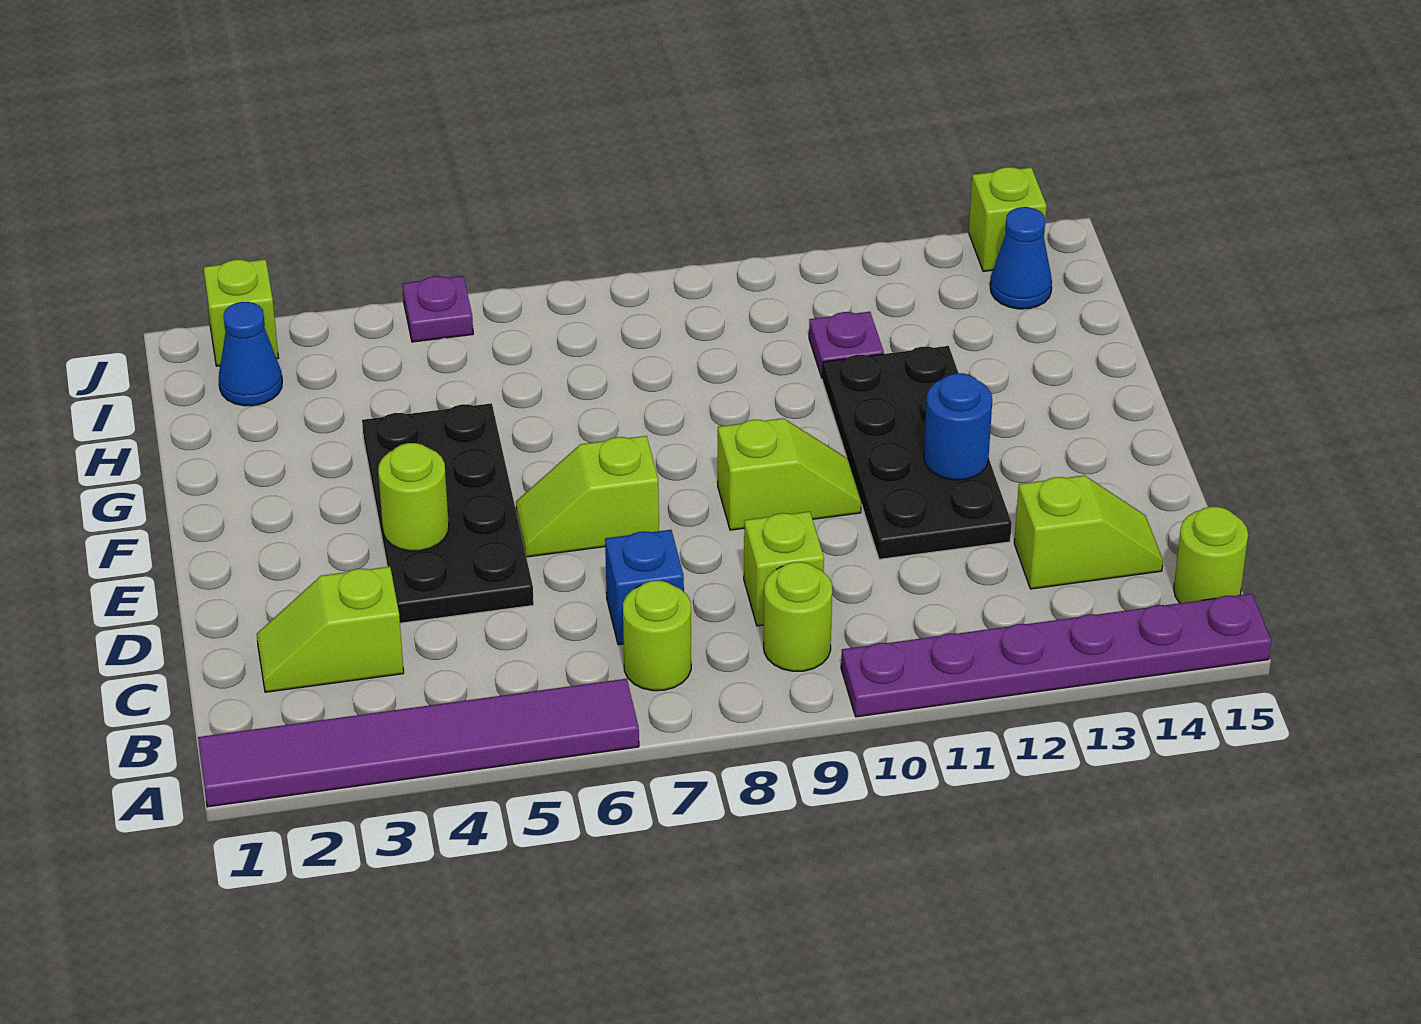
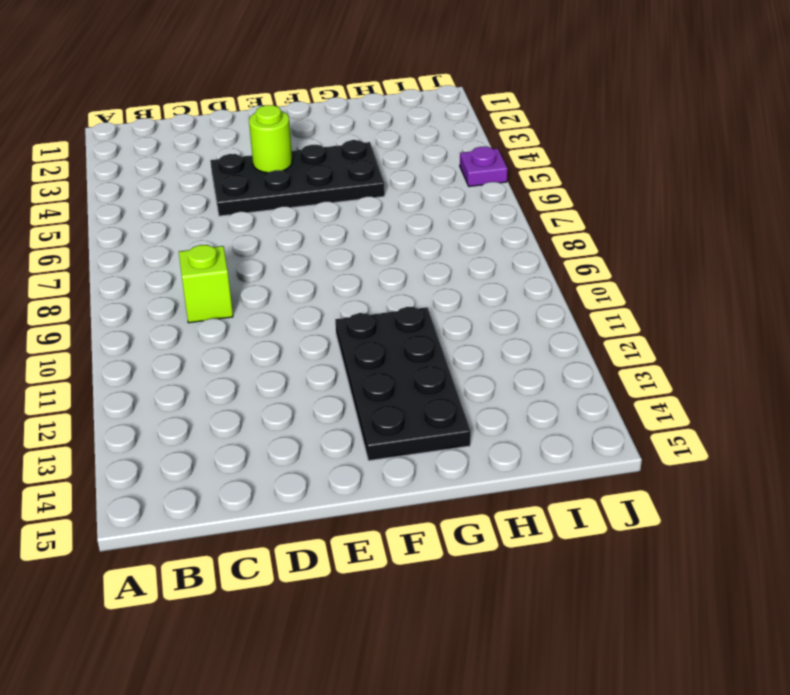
black plate F11:G14 level 1 -> black plate D11:G12 level 1
none -> purple tile A1:A6 level 1
none -> purple plate A10:A15 level 1
none -> lime round brick B7 level 1

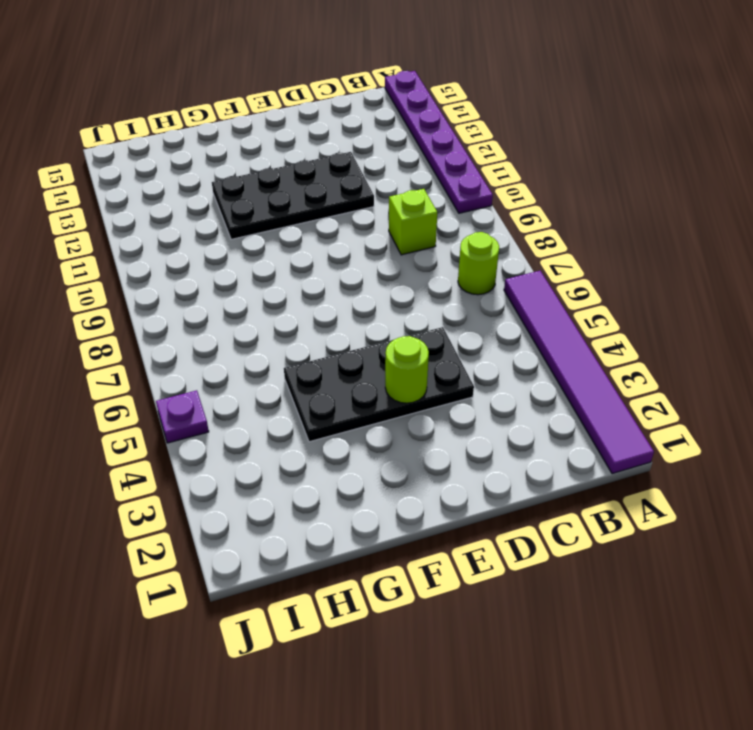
none -> lime round brick B9 level 1
none -> lime round brick B15 level 1
none -> lime slope C2:C3 level 1 top 3

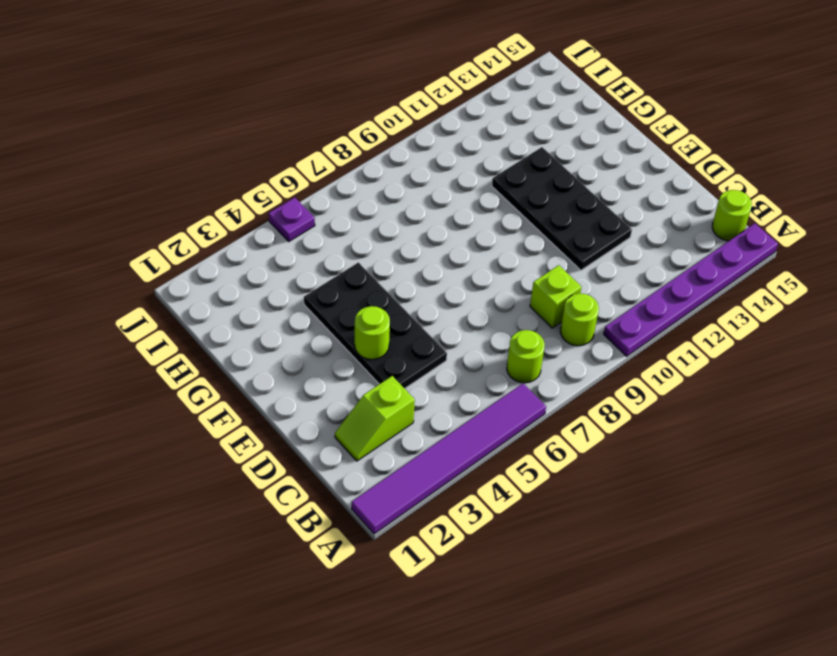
none -> blue brick C7 level 1
none -> lime slope C13:C14 level 1 top 13
none -> lime slope E6:E7 level 1 top 7

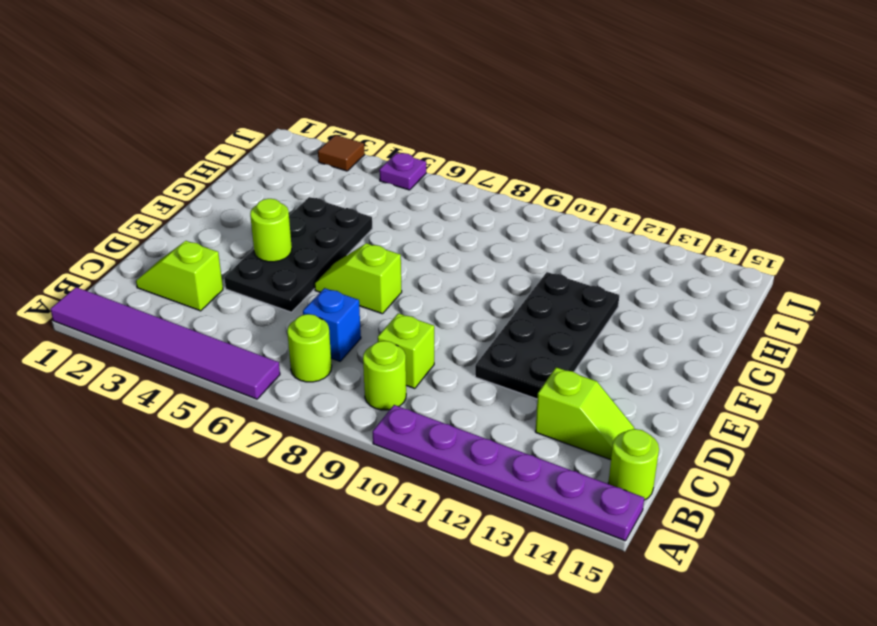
brown tile J3 level 1 -> none
none -> lime slope E9:E10 level 1 top 9
none -> purple plate H11 level 1
none -> blue cone I2 level 1

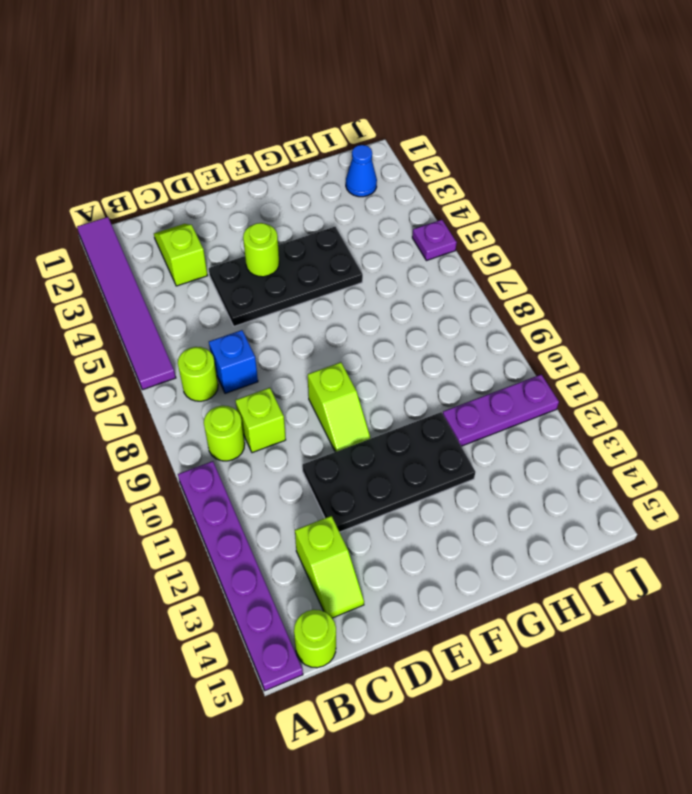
purple plate H11:J11 level 1 -> purple plate H11 level 1
none -> lime slope E6:E7 level 1 top 7
none -> blue cone I14 level 1
none -> lime brick J2 level 1

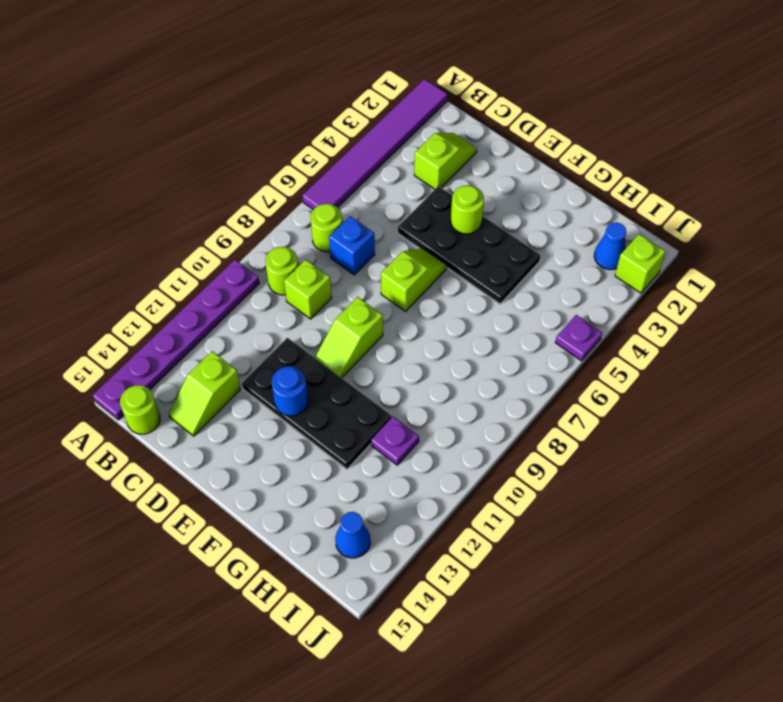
none -> lime brick J14 level 1

